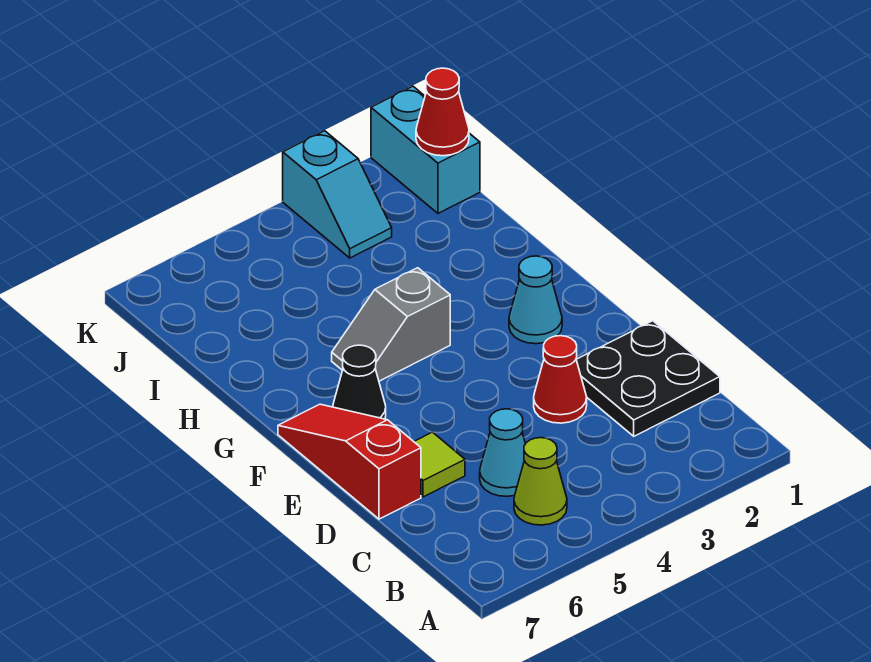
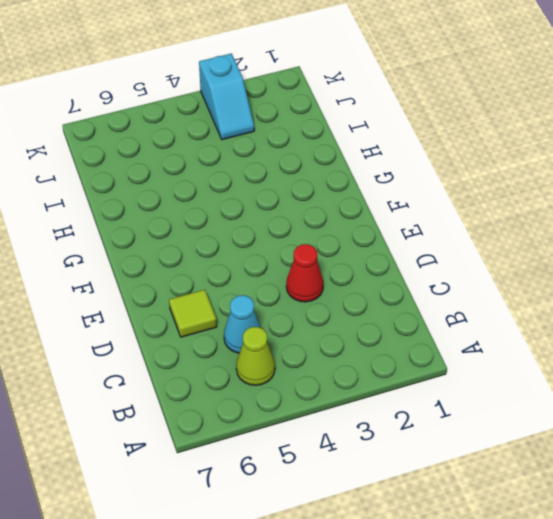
none -> black plate C1:D2 level 1
none -> red slope D7:F7 level 1 top D
none -> cyan cone F2 level 1

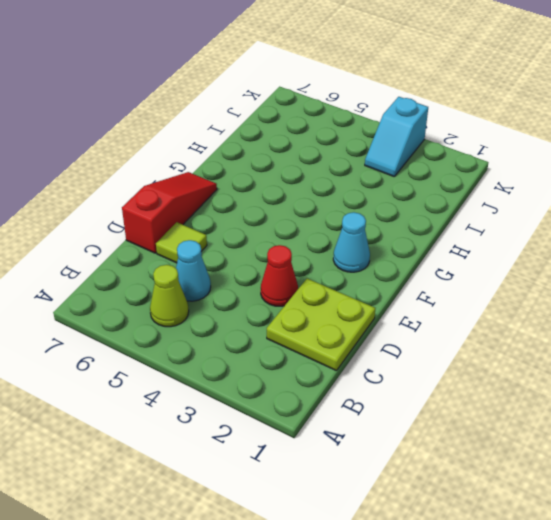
lime plate C1:D2 level 1 -> black plate C1:D2 level 1
none -> black cone F6 level 1
none -> grey slope G4:G5 level 1 top 4
none -> cyan brick J1:K1 level 1

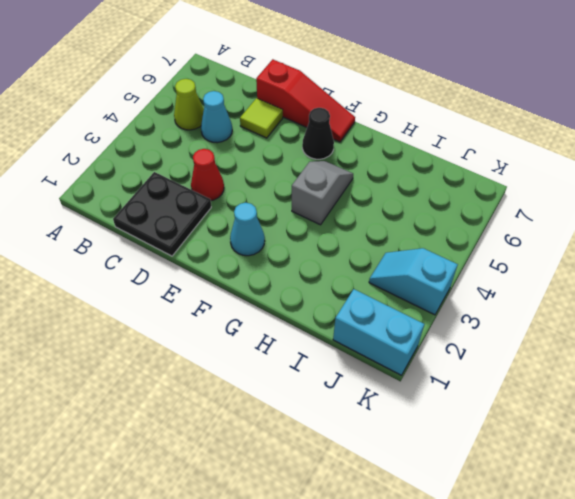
none -> red cone J1 level 2

